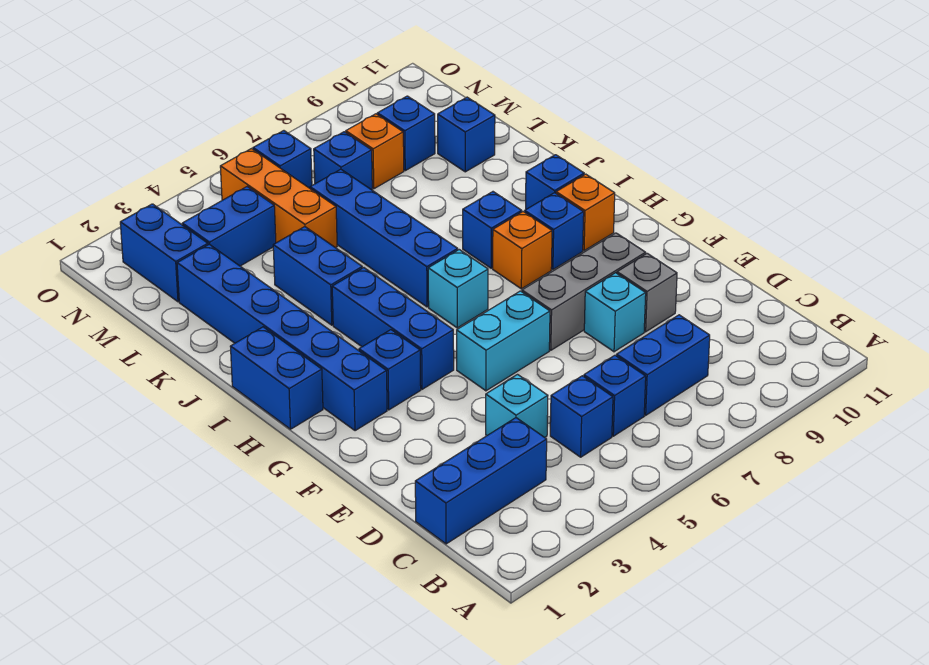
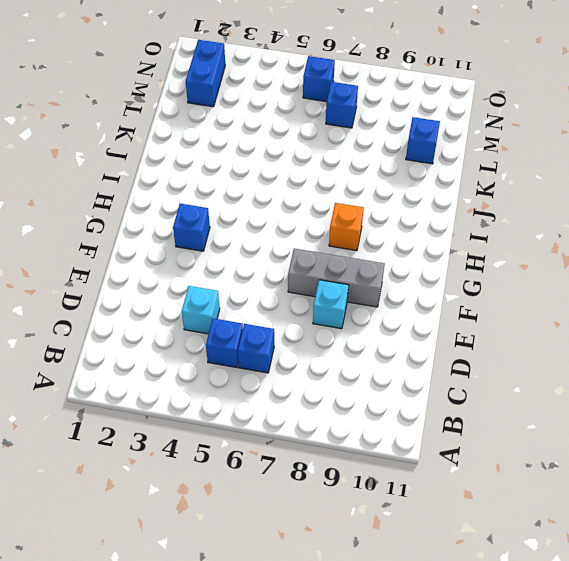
none -> blue brick C1:C3 level 1
none -> blue brick C7:C8 level 1
none -> grey brick E9 level 1

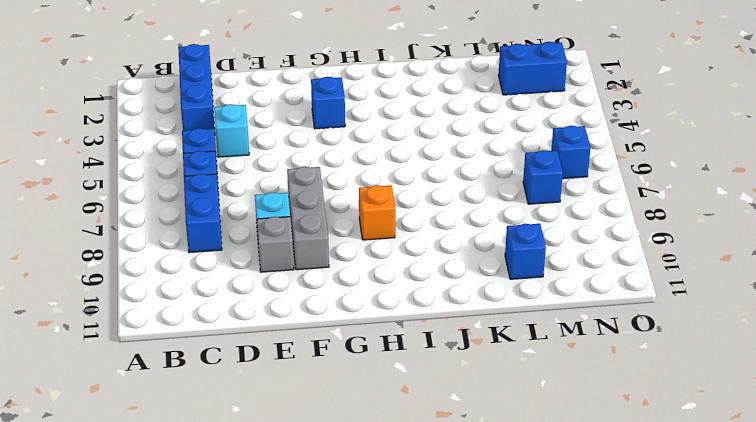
none -> cyan brick F5:F6 level 1
none -> blue brick G2:L2 level 1
none -> blue brick G4:I4 level 1

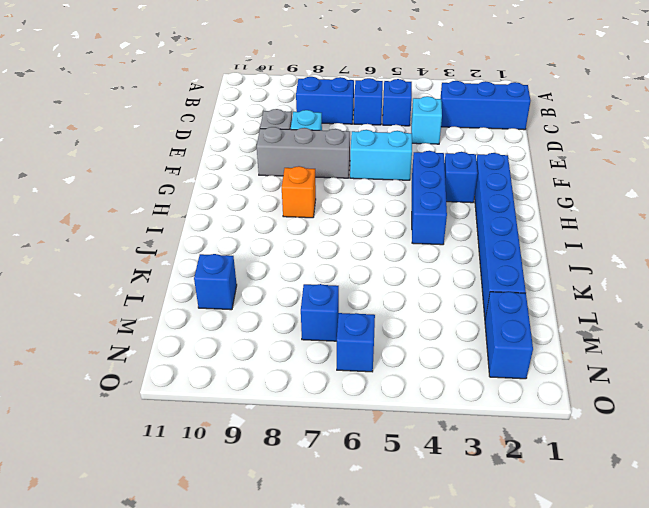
none -> blue brick H1:I1 level 1
none -> cyan brick H6 level 1
none -> blue brick H9 level 1

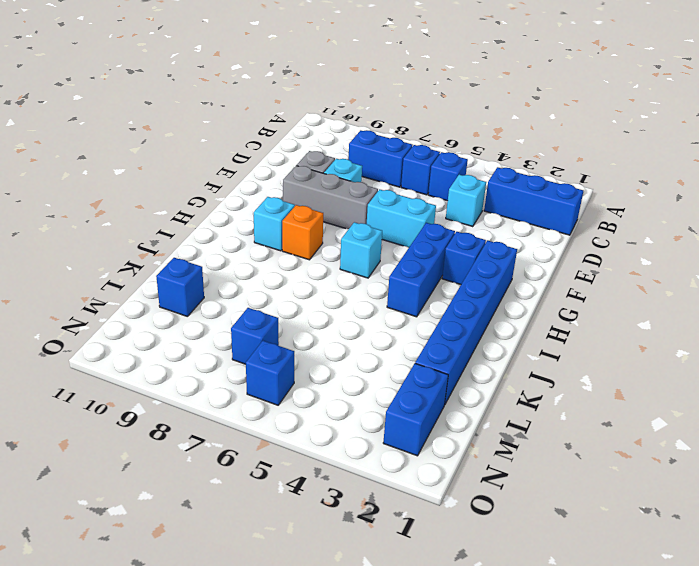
cyan brick H9 level 1 -> blue brick H9 level 1
none -> blue brick H1:I1 level 1
none -> orange brick H10 level 1
none -> blue brick I6:L6 level 1

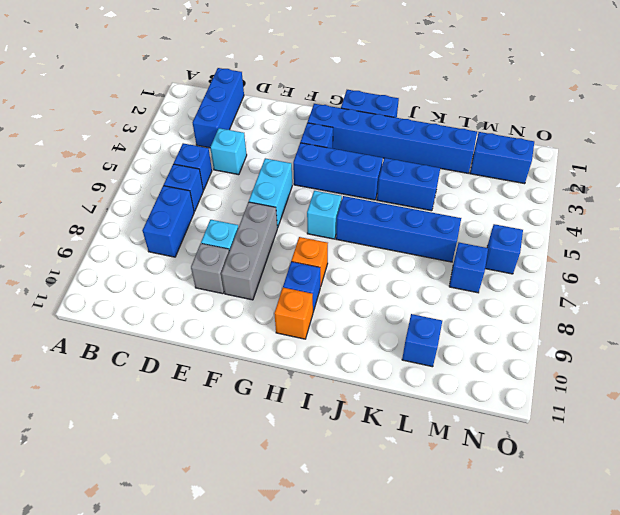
none -> blue brick I8 level 1
none -> blue brick I10 level 1
none -> orange brick L5:N5 level 1

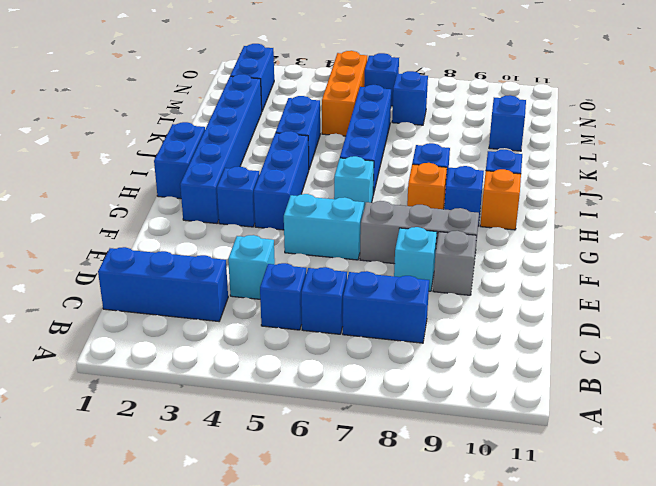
none -> blue brick M3:M4 level 1
none -> orange brick M8 level 1
none -> blue brick M9 level 1

